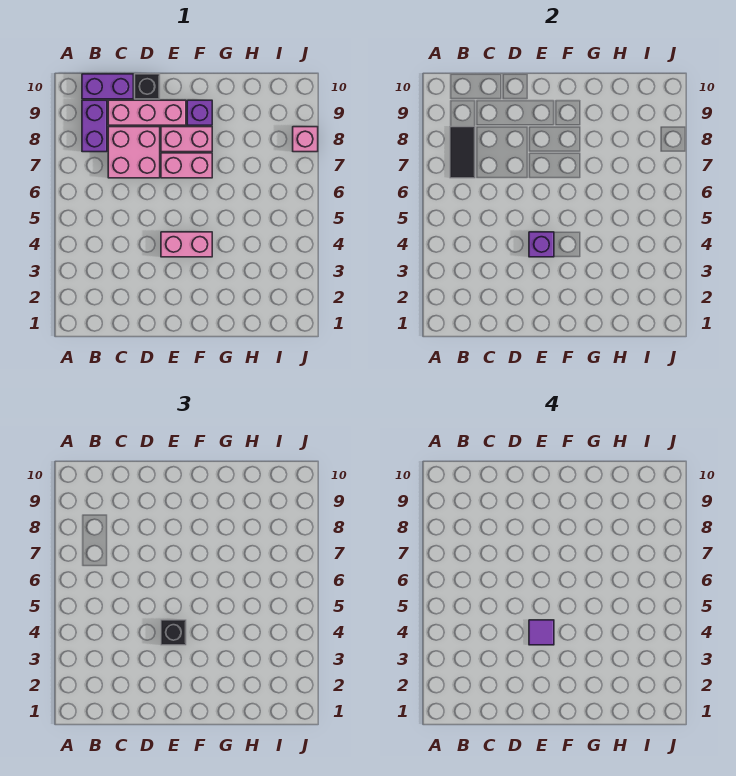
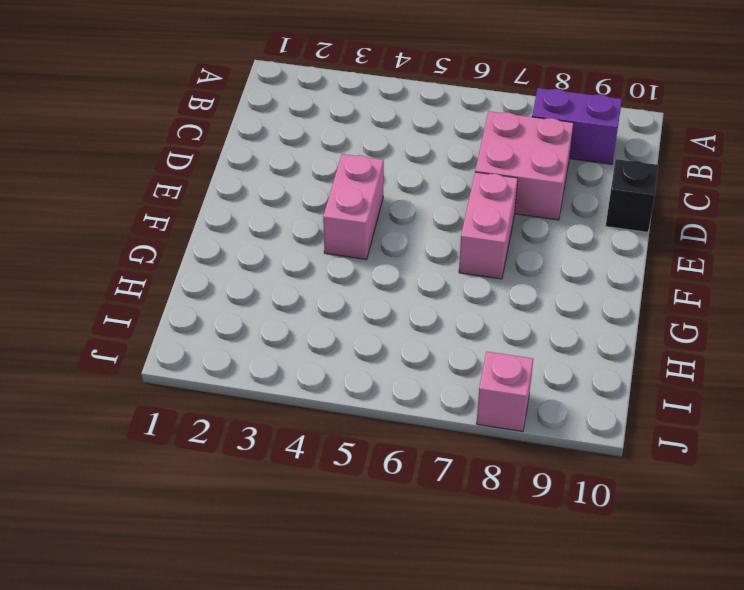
none -> purple brick B10:C10 level 1
none -> pink brick C9:E9 level 1
none -> pink brick E8:F8 level 1

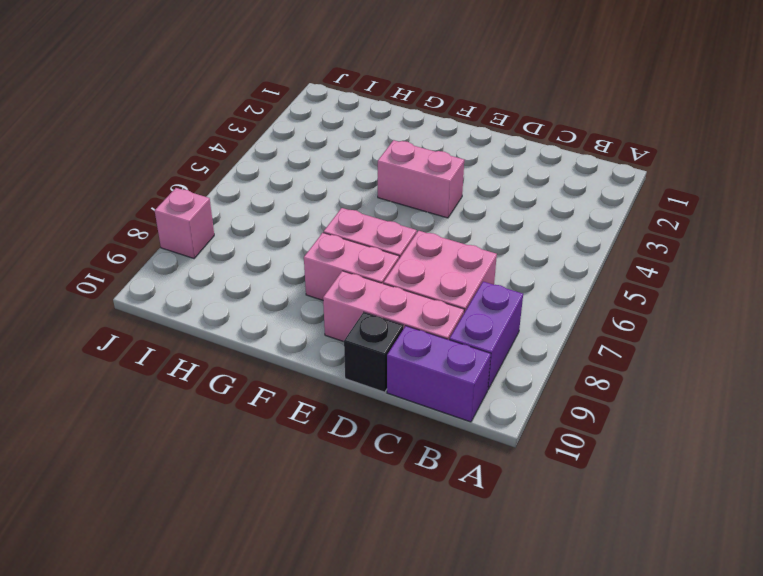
none -> purple brick F9 level 1
none -> black tile B7:B8 level 2
none -> purple brick E4 level 2

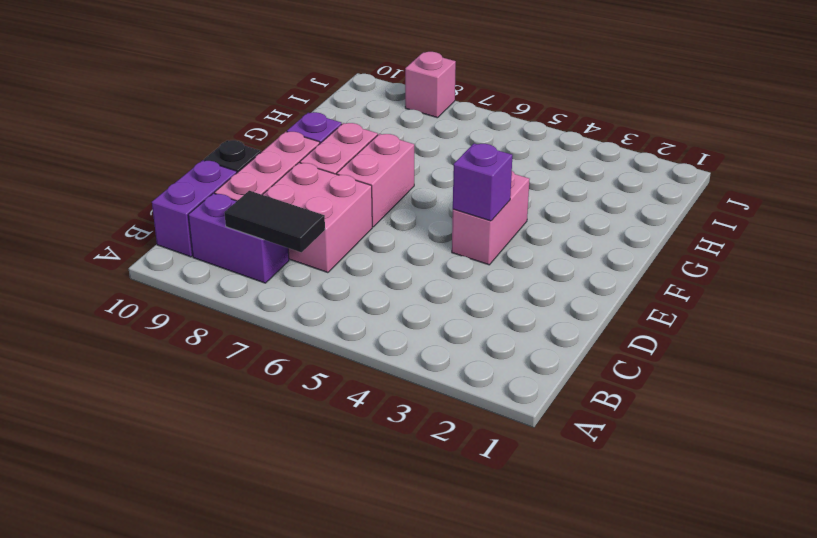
none -> black brick E4 level 3
none -> purple tile E4 level 4

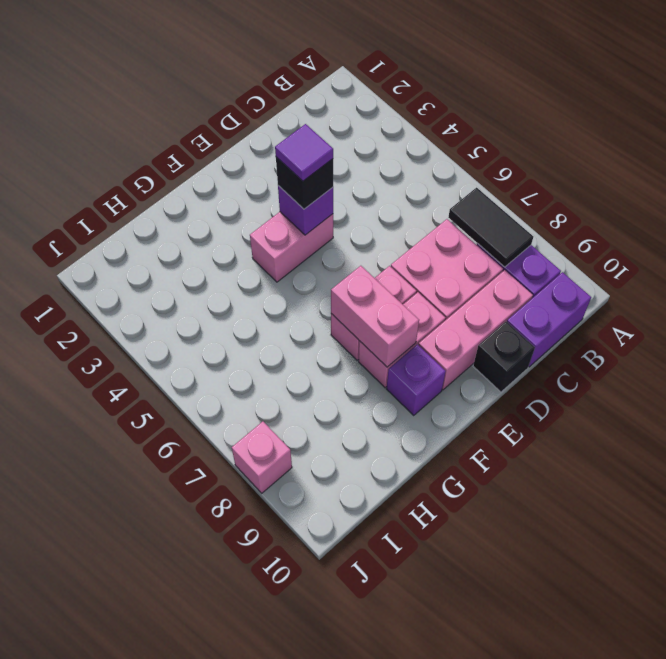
pink brick F7:F8 level 2 -> none

